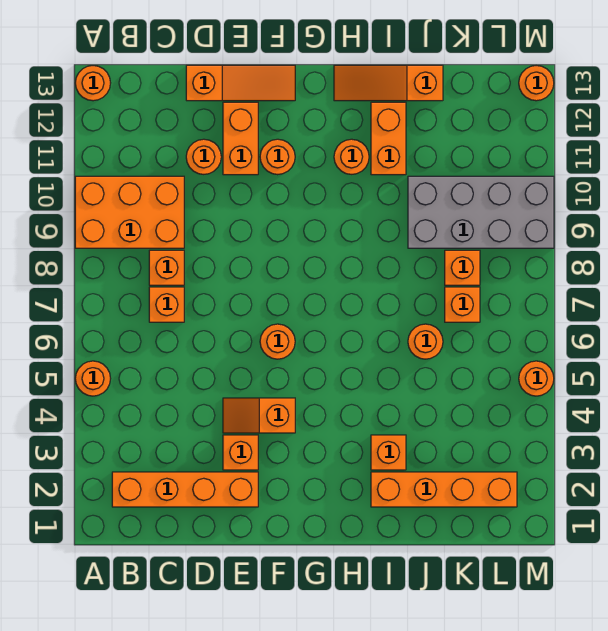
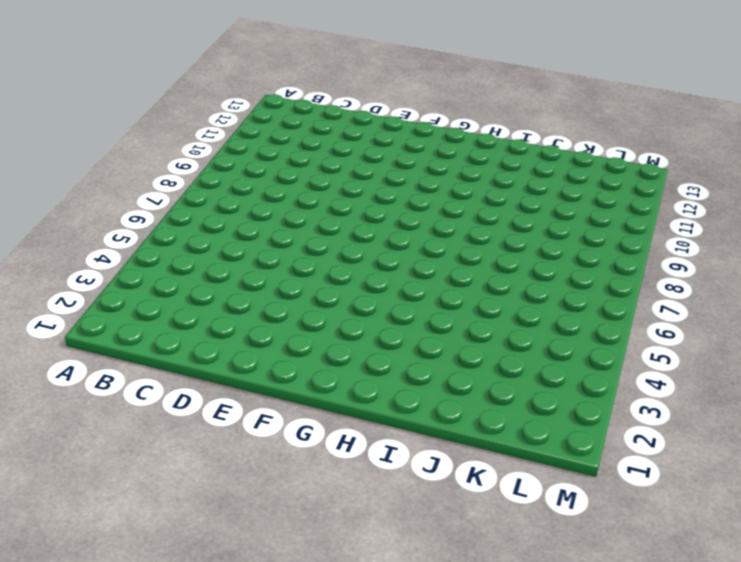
none -> orange round brick A5 level 1
none -> orange brick A9:C10 level 1
none -> orange round brick A13 level 1

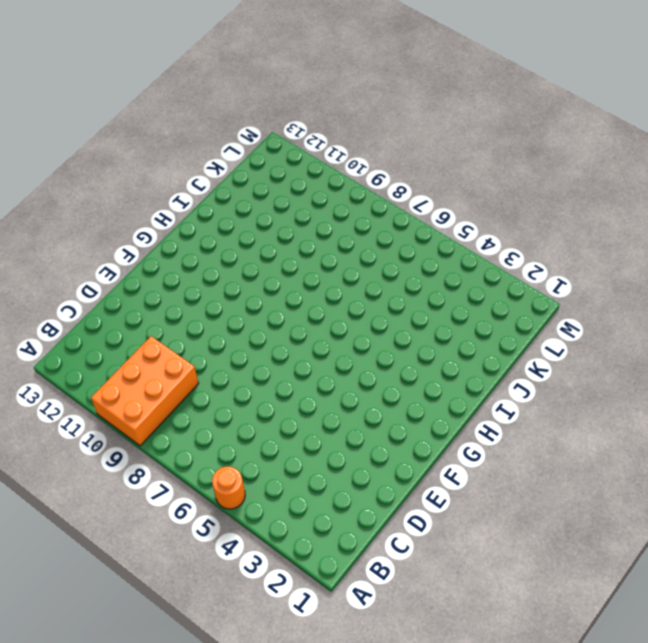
none -> orange round brick A13 level 1
none -> orange brick B2:E2 level 1
none -> orange brick C7 level 1

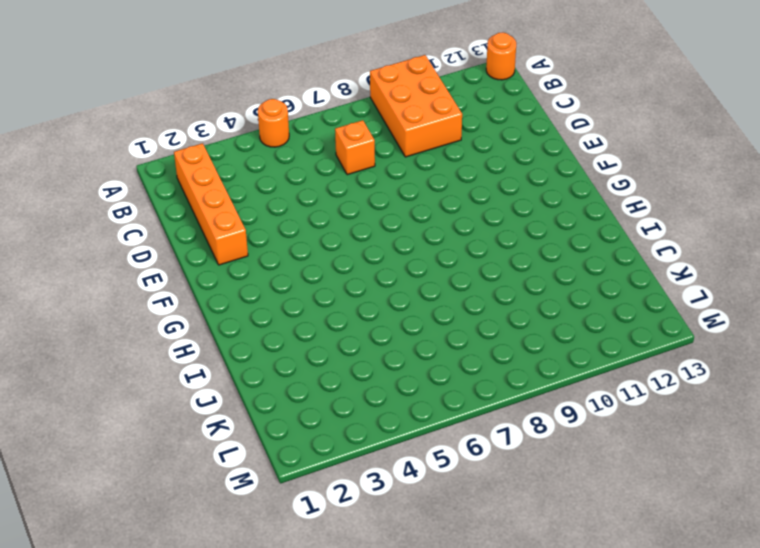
none -> orange brick C8 level 1
none -> orange round brick D11 level 1
none -> orange slope D13:F13 level 1 top D

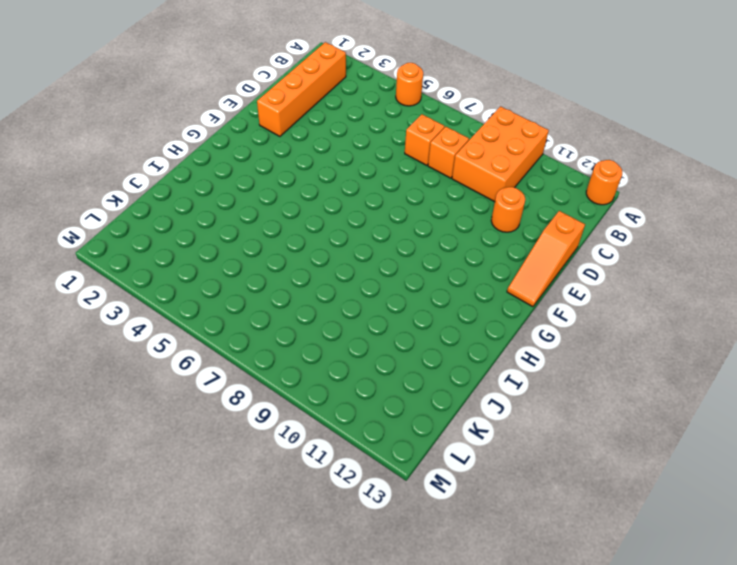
none -> orange brick E3 level 1
none -> orange slope E4:F4 level 1 top F
none -> orange brick E11:E12 level 1

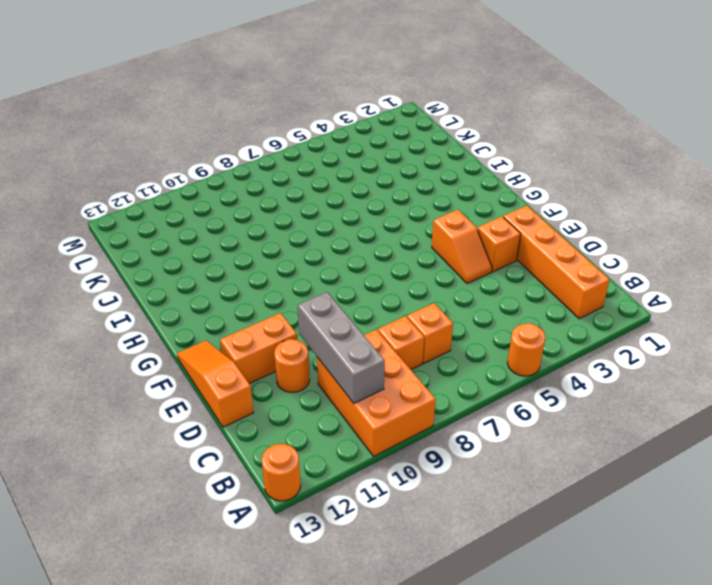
grey brick B10:D10 level 2 -> none
none -> orange round brick F6 level 1
none -> orange round brick F11 level 1
none -> orange round brick H11 level 1

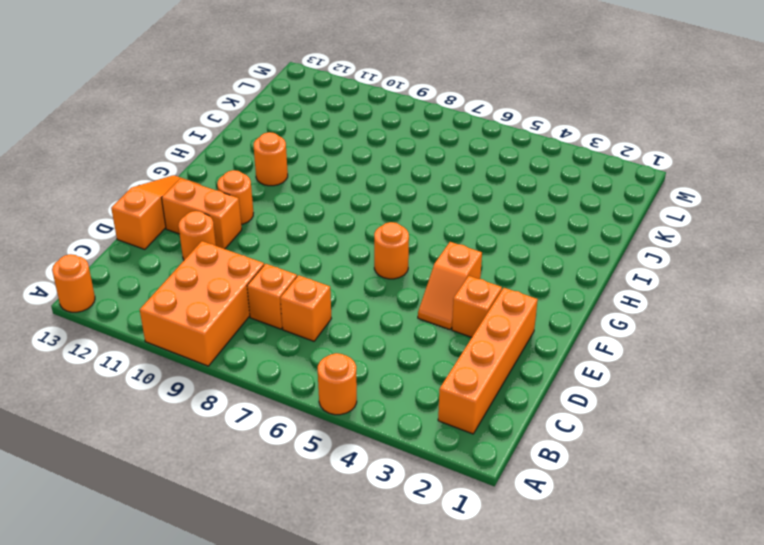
none -> orange slope H13:J13 level 1 top J
none -> orange brick I2:L2 level 1
none -> orange brick I3 level 1

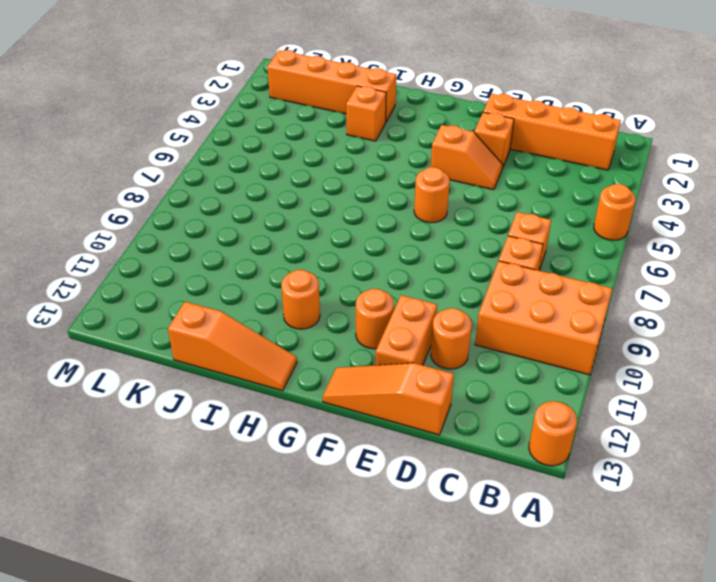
none -> orange brick I11:I12 level 1
none -> orange round brick J6 level 1
none -> grey brick J9:M10 level 1

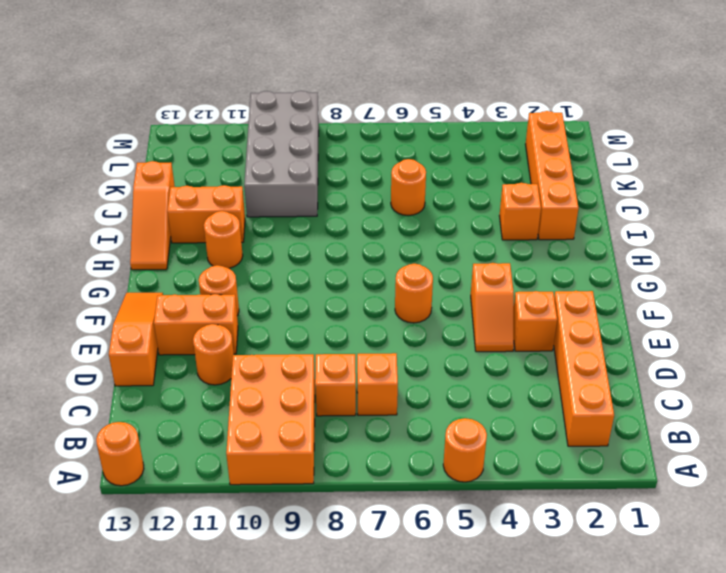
none -> orange brick K7 level 1
none -> orange brick K8 level 1
none -> orange round brick M5 level 1

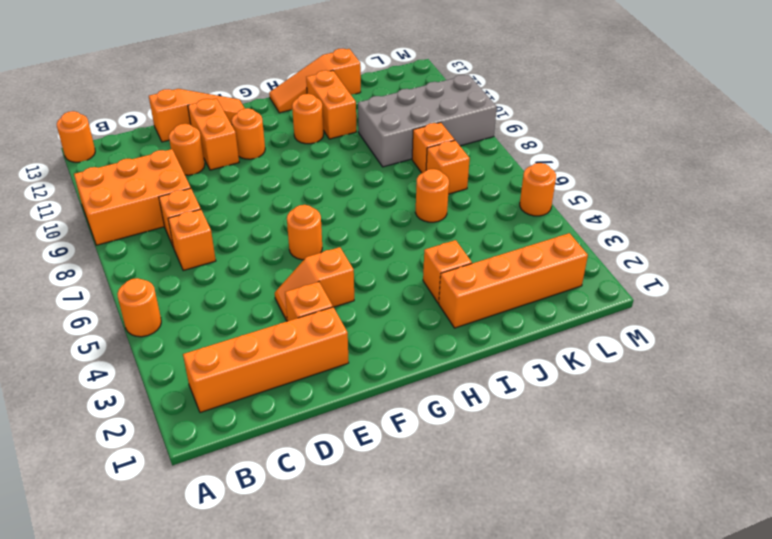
none -> orange round brick M13 level 1

